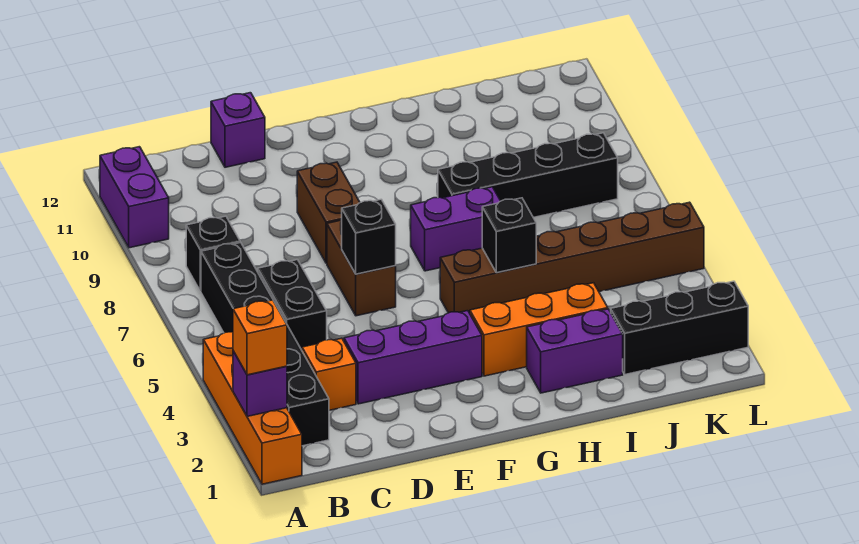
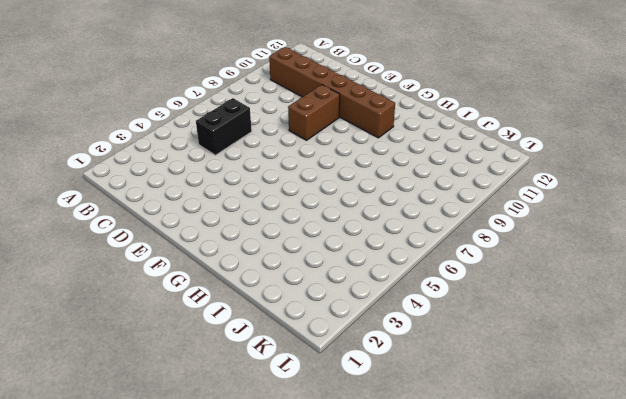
brown brick B10:G10 level 1 -> brown brick G5:L5 level 1
none -> orange brick A1:A4 level 1
none -> purple brick A10:A11 level 1
none -> black brick B2:B7 level 1

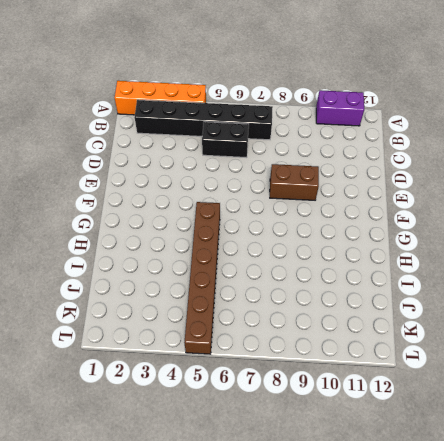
none -> black brick B8 level 1
none -> orange brick C3 level 1
none -> purple brick D3:F3 level 1

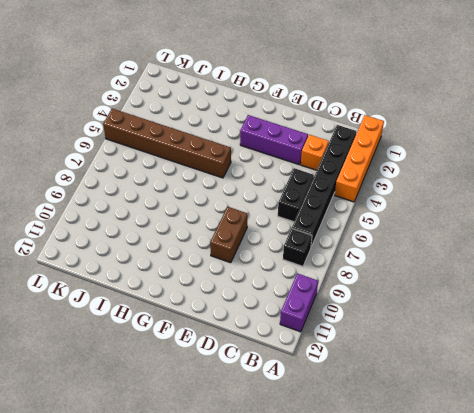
none -> purple brick D12 level 1
none -> brown brick E6:E7 level 1
none -> orange brick G3:I3 level 1

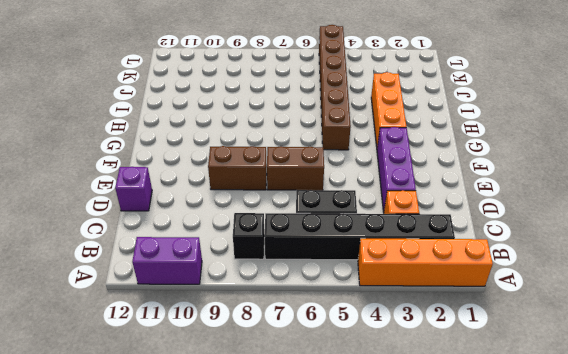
none -> purple brick G7:H7 level 1
none -> purple brick H2:I2 level 1
none -> black brick H8:K8 level 1

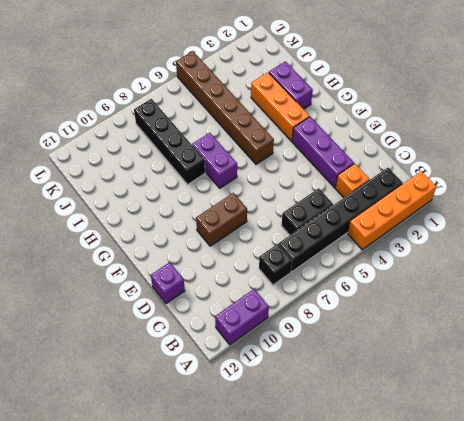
none -> brown brick E6:E7 level 1
none -> black brick J2:L2 level 1
none -> purple brick A2 level 2

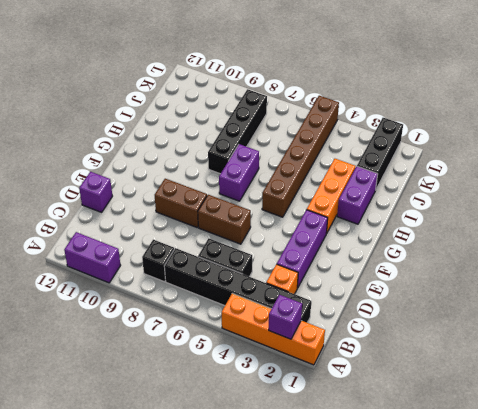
none -> black brick E6 level 2
none -> black brick H5 level 2
none -> orange brick A2 level 3

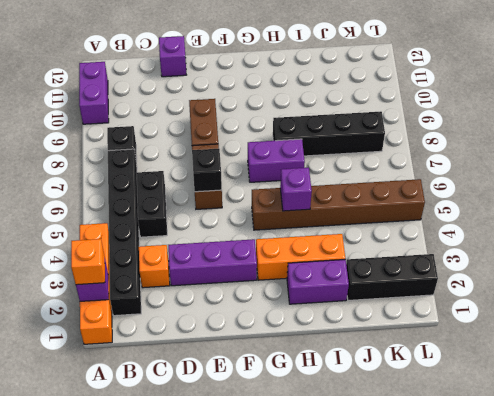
purple brick H5 level 2 -> black brick H5 level 2

